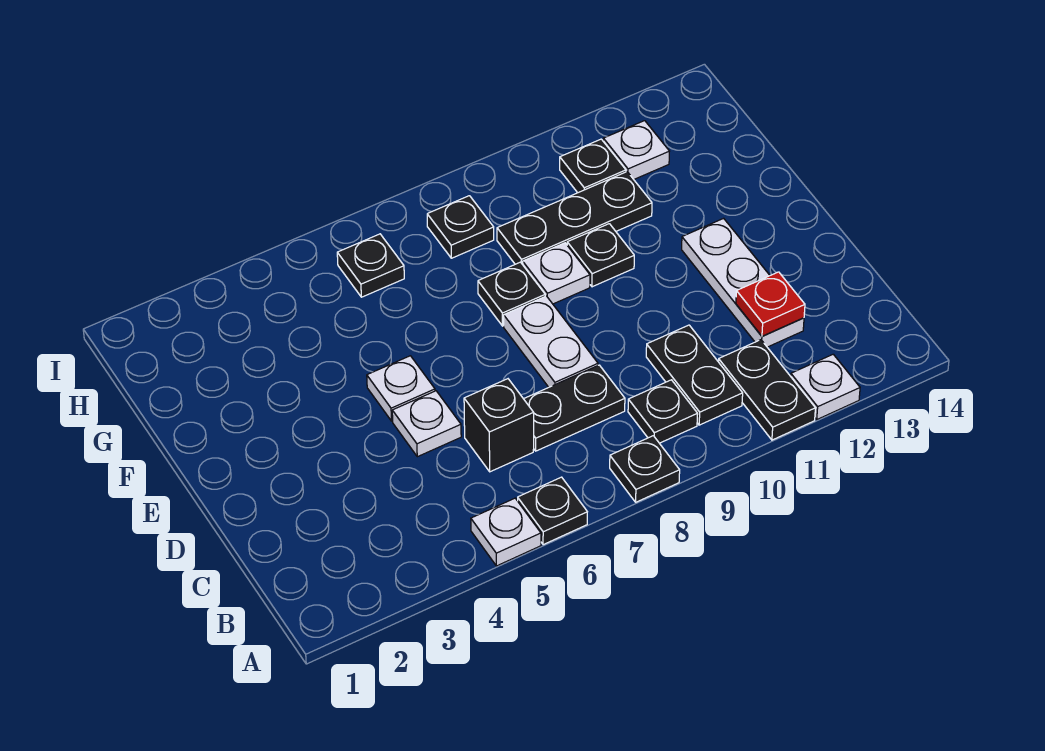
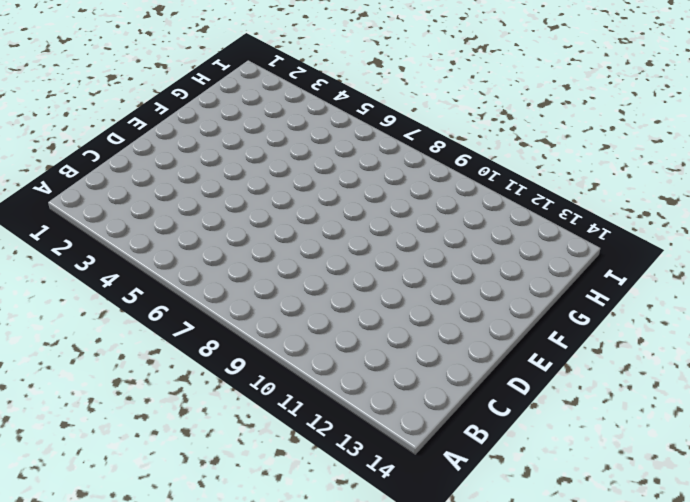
none -> white plate A5 level 1
none -> black plate A6 level 1
none -> black plate A8 level 1

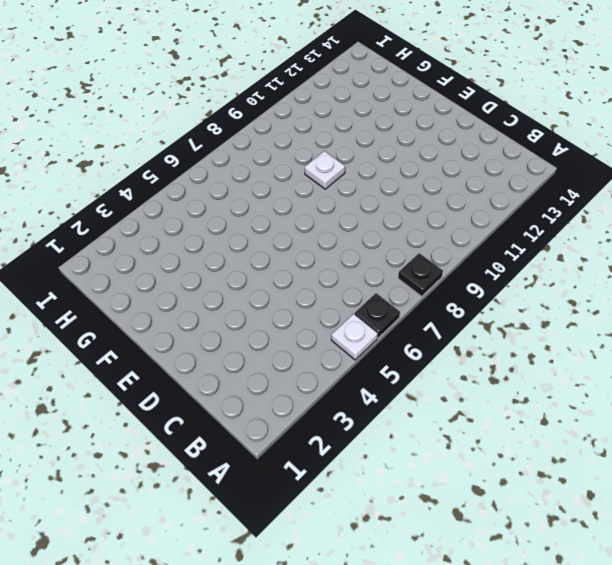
none -> black plate A11:B11 level 1
none -> white plate A12 level 1
none -> black plate B9 level 1

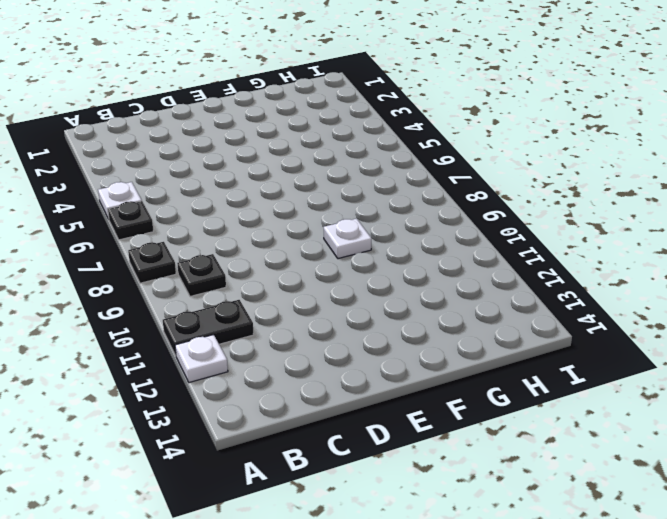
none -> black plate B10:C10 level 1
none -> black brick C6 level 1
none -> black plate C7:C8 level 1

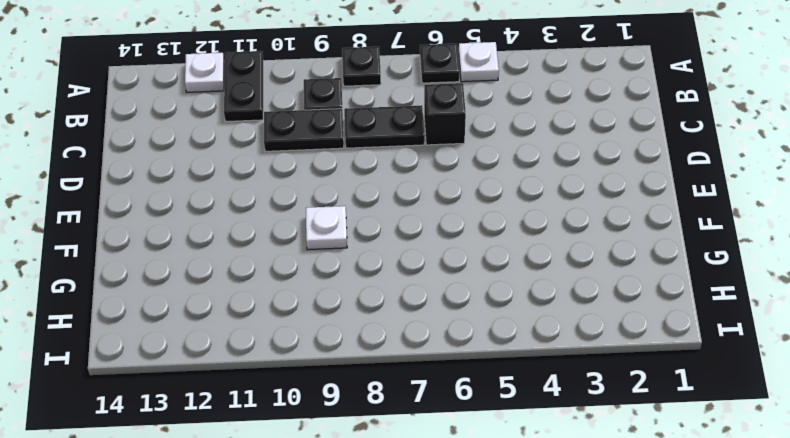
black plate C9:C10 level 1 -> black plate B10:C10 level 1
none -> white plate C12:E12 level 1
none -> white plate D5 level 1
none -> white plate D8:E8 level 1

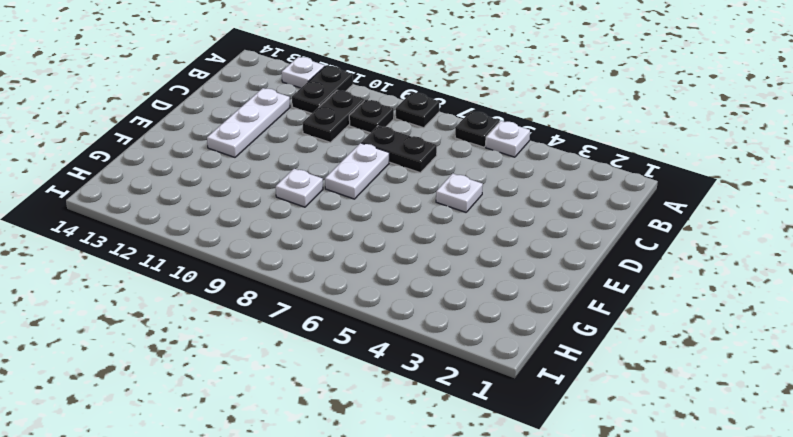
none -> black brick C6 level 1
none -> white plate E5 level 1
none -> black plate F8 level 1

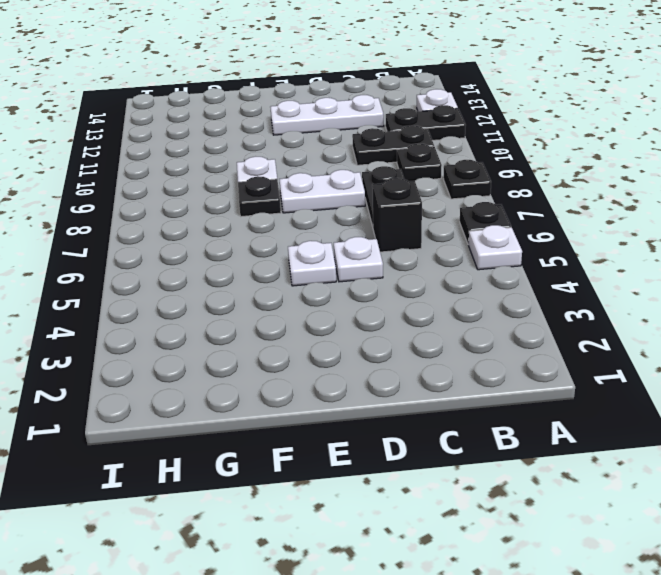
none -> black plate F10 level 1
none -> black plate G9:G11 level 1
none -> black plate H6 level 1

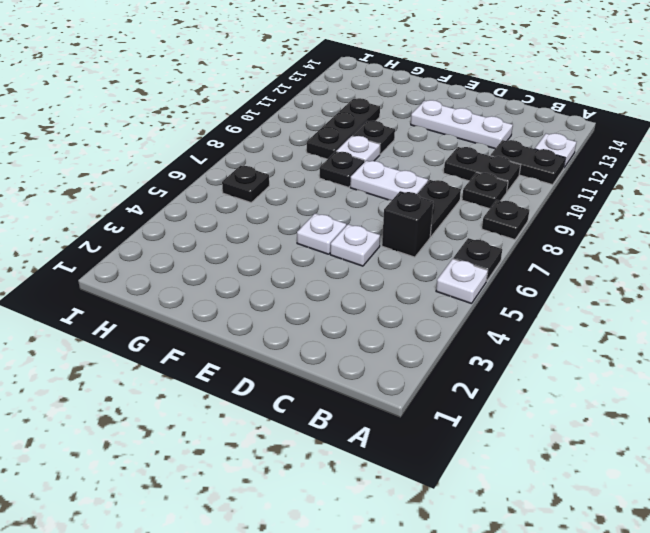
none -> black plate H8 level 1
none -> black plate H11 level 1
none -> white plate H12 level 1

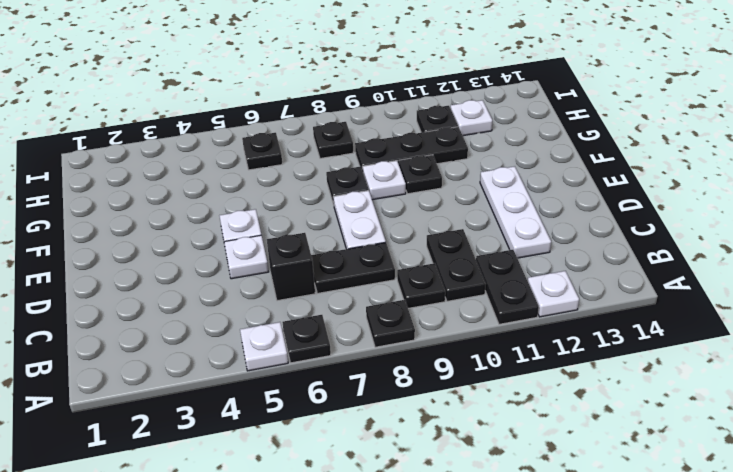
none -> red plate C12 level 2

